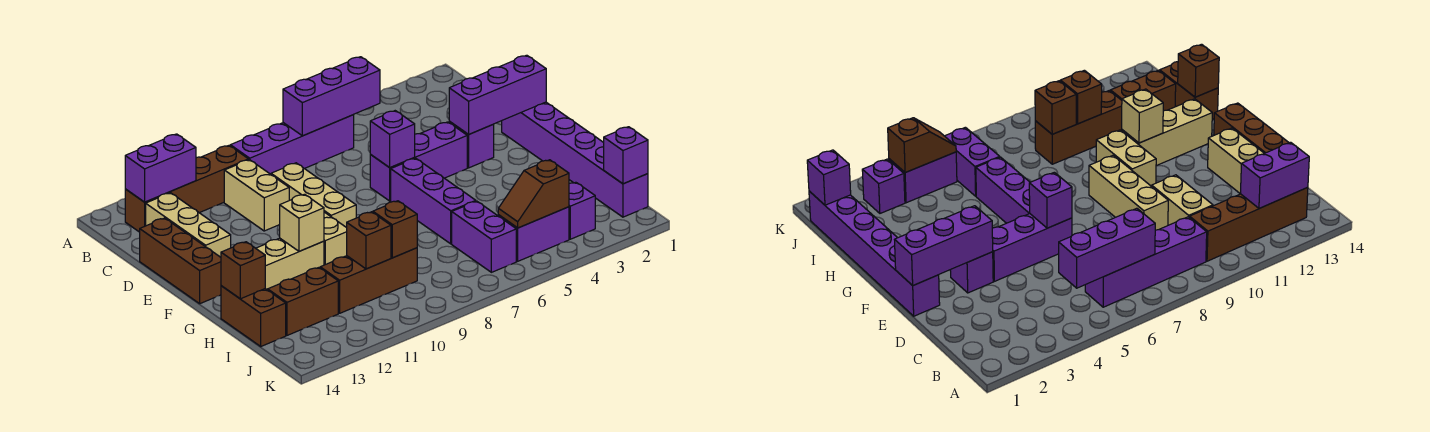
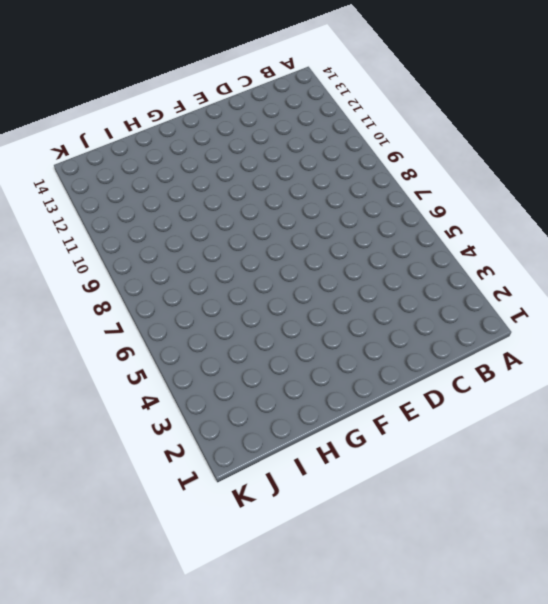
none -> purple brick B6:B9 level 1
none -> brown brick B10:B13 level 1
none -> tan brick C10:D10 level 1

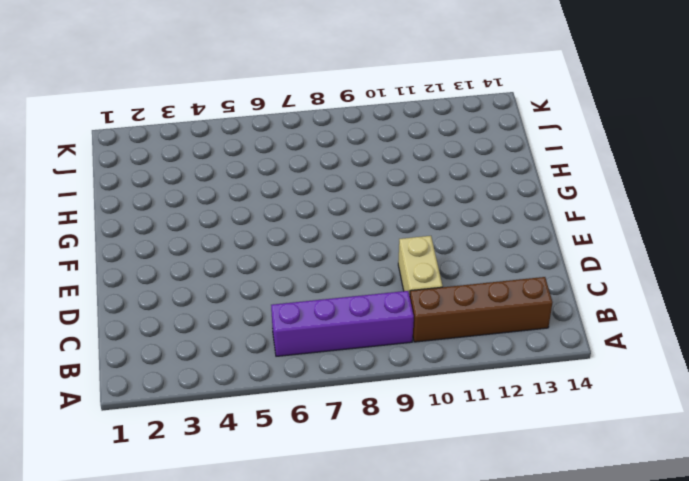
none -> tan brick C13:E13 level 1
none -> tan brick D9:F9 level 1
none -> brown brick D14:F14 level 1

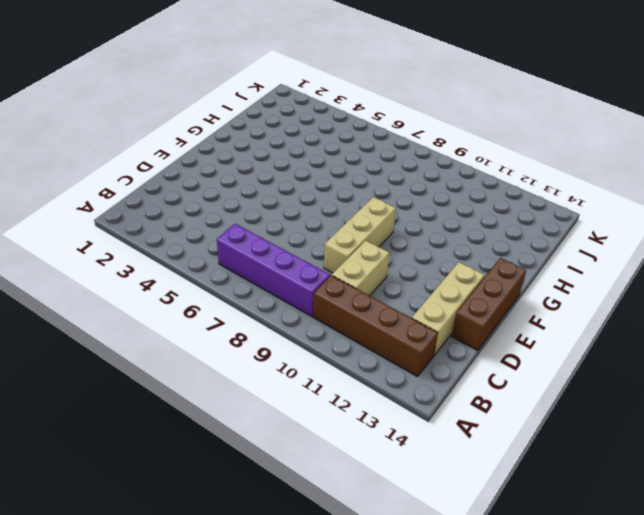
none -> purple brick E1:J1 level 1
none -> purple brick E3 level 1
none -> purple brick E4:E6 level 1

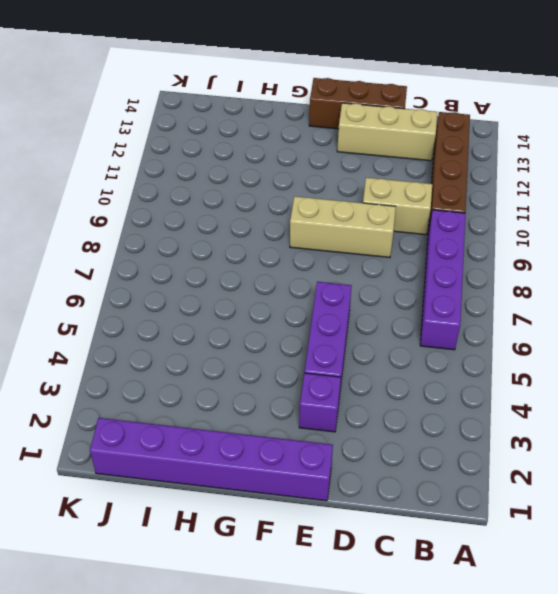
none -> purple brick F6:H6 level 1
none -> tan brick F10:G10 level 1
none -> tan brick G11:G13 level 1

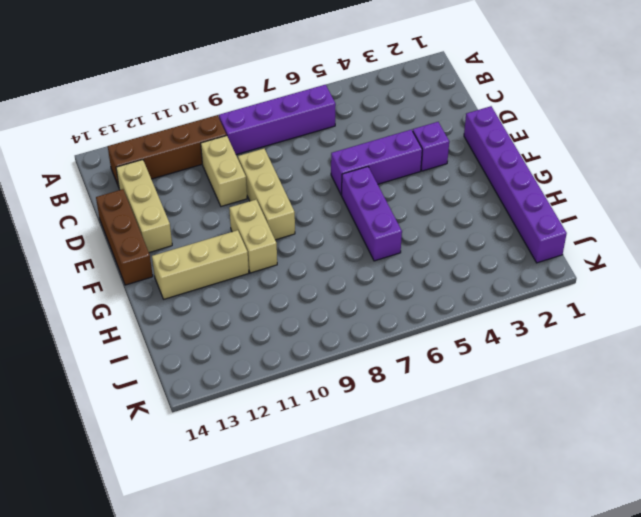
none -> brown brick H14:I14 level 1
none -> purple brick I6:J6 level 1
none -> brown brick I9:I11 level 1

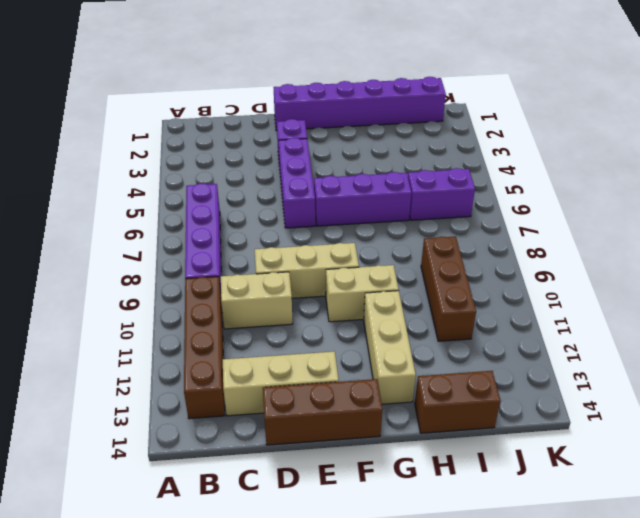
none -> brown brick I12:I13 level 1
none -> purple brick J3 level 1
none -> purple brick J4:J5 level 1

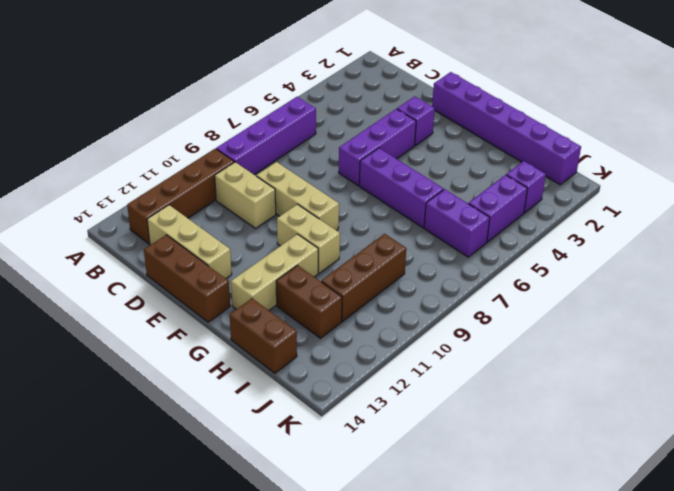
brown brick H12:I12 level 1 -> brown brick I12:I13 level 1
none -> purple brick B5:B7 level 2
none -> purple brick B12:B13 level 2
none -> purple brick E1:E3 level 2

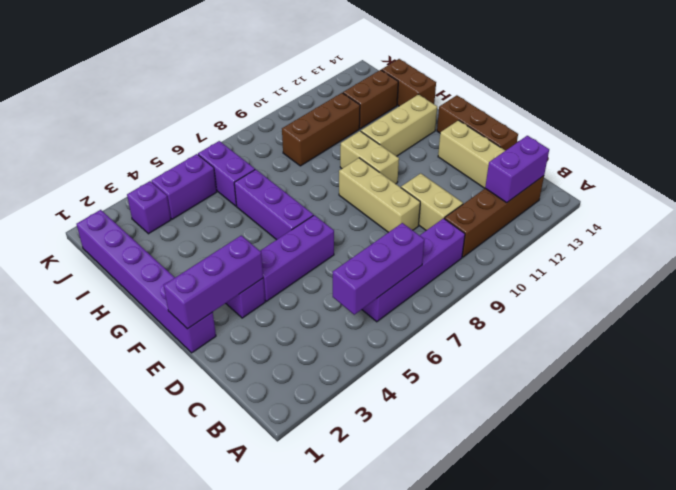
none -> purple brick E6 level 2
none -> tan brick G11 level 2
none -> brown brick H14 level 2

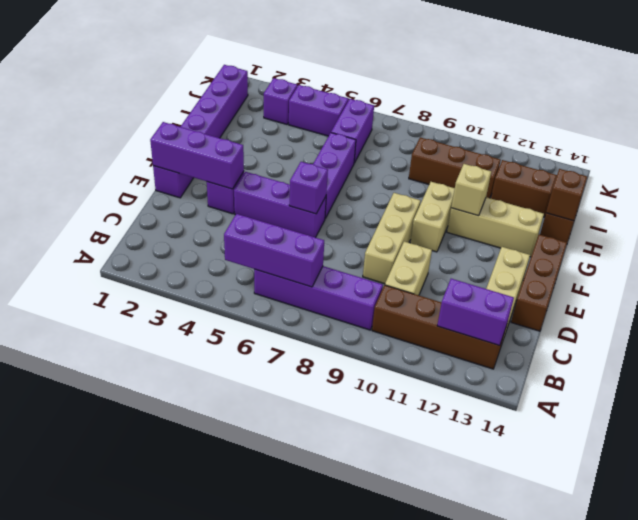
none -> brown brick I9 level 2
none -> brown brick I10 level 2
none -> purple brick J1 level 2

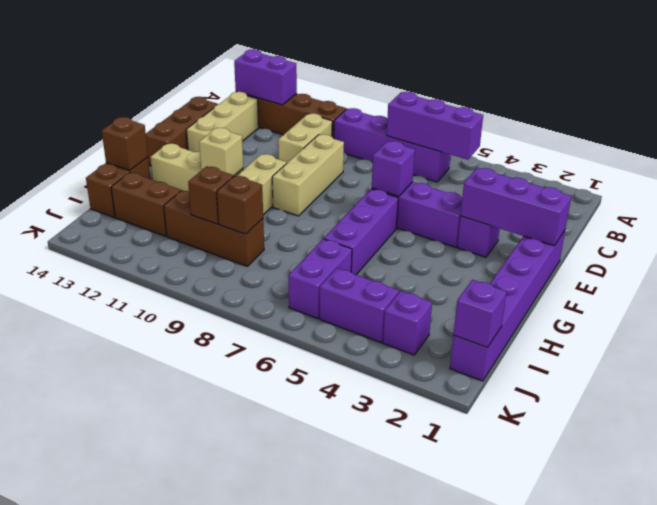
none -> brown slope J4:J5 level 2 top 4

